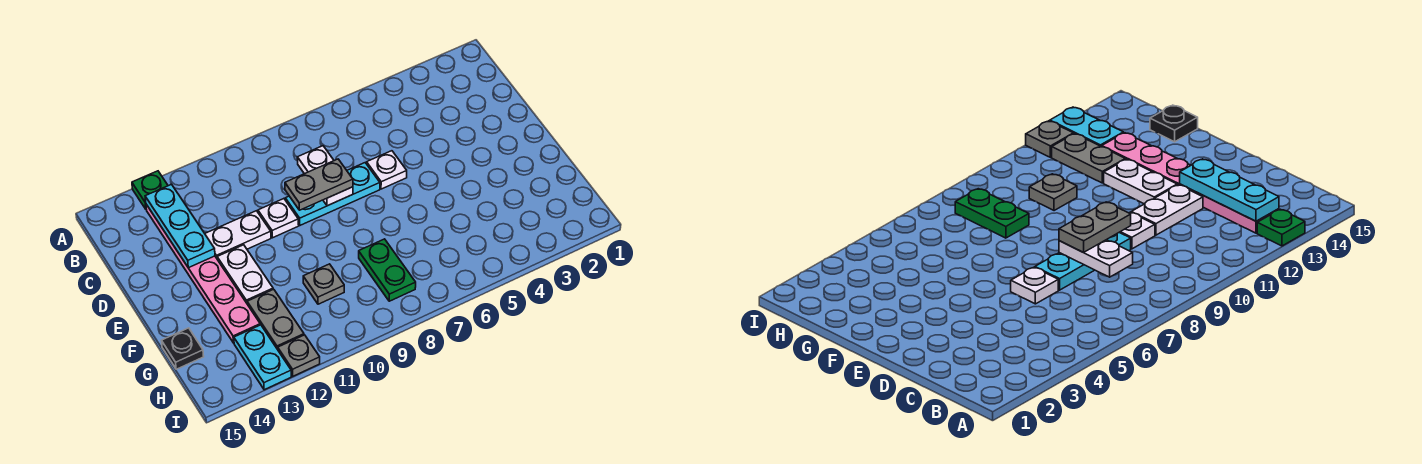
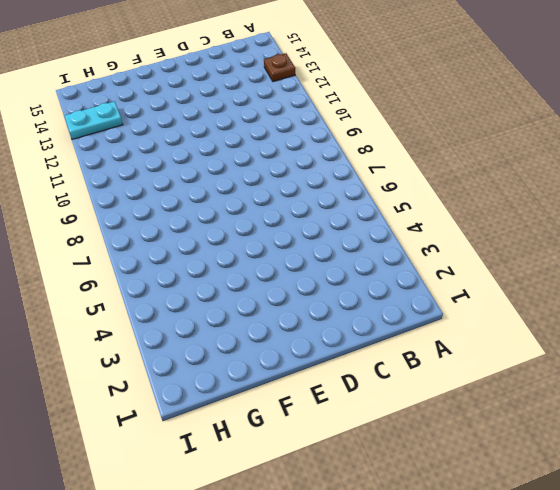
brown plate A13 level 1 -> green plate A13 level 1
none -> pink plate B13:G13 level 1
none -> white plate D6 level 1
none -> cyan plate D7:D9 level 1

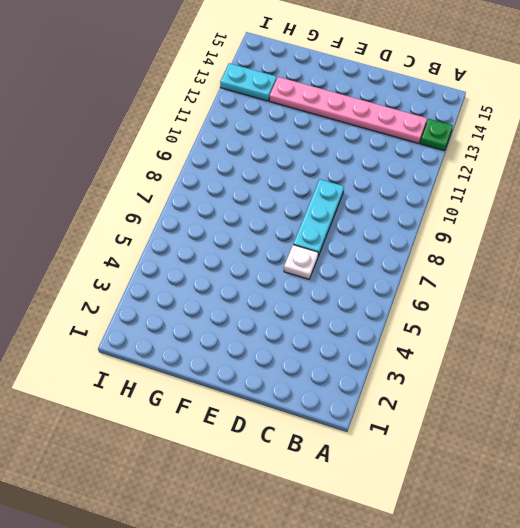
none -> white plate D10 level 1
none -> white plate D11:D12 level 1
none -> white plate E12:F12 level 1

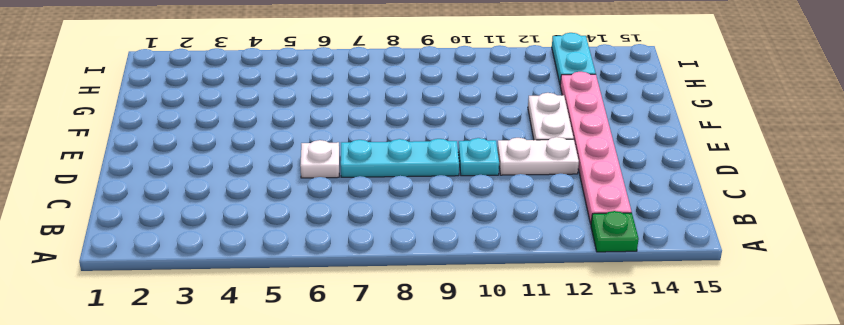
cyan plate D10 level 1 -> white plate D10 level 1
none -> green plate G8:H8 level 1
none -> grey plate G10 level 1
none -> grey plate G12:H12 level 1

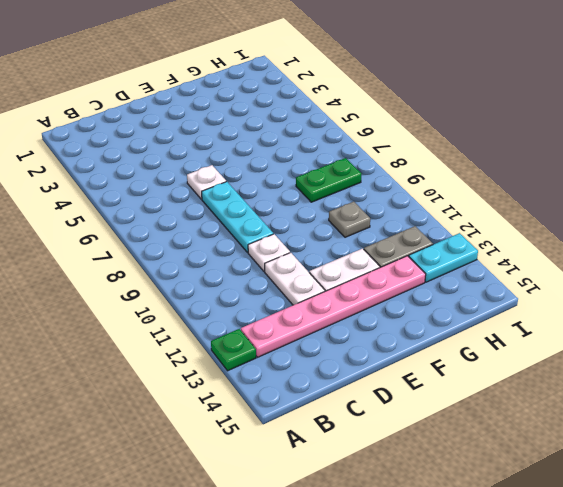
none -> black plate G15 level 1
none -> grey plate I12 level 1
none -> cyan plate B13:D13 level 2

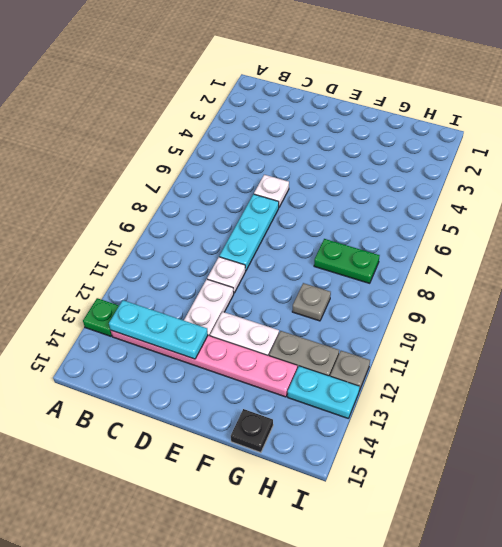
none -> white plate C8:D8 level 2
none -> grey plate D8:D9 level 3

